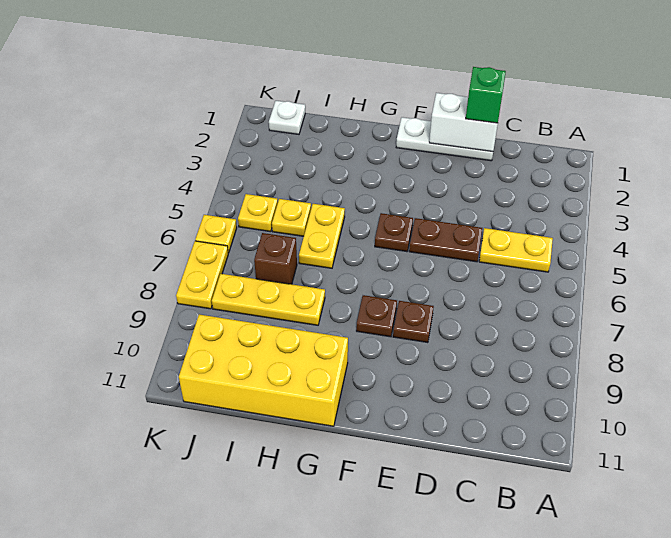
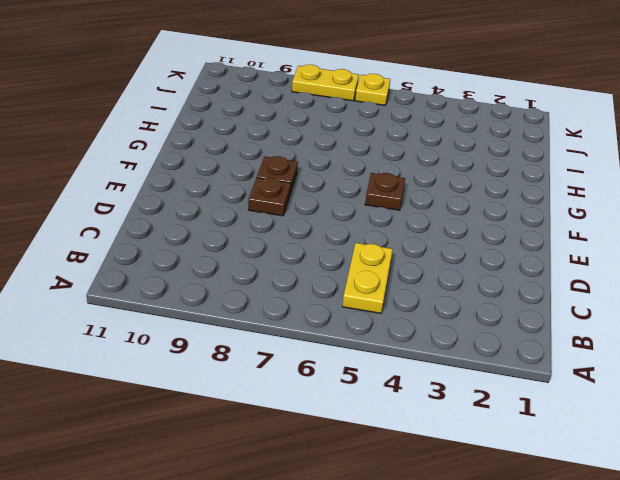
none -> white plate D1:F1 level 1
none -> brown plate D5:E5 level 1
none -> yellow brick G10:J11 level 1

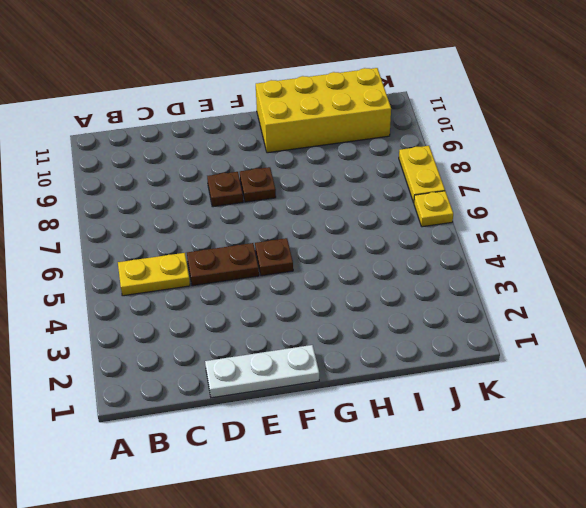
none -> yellow plate H5:H6 level 1
none -> yellow plate H8:J8 level 1
none -> yellow plate I5 level 1

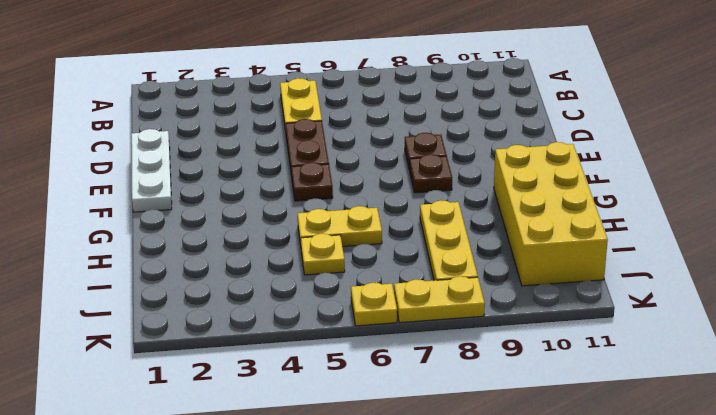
none -> brown brick I7 level 1
none -> white plate J1 level 1
none -> yellow plate J5 level 1

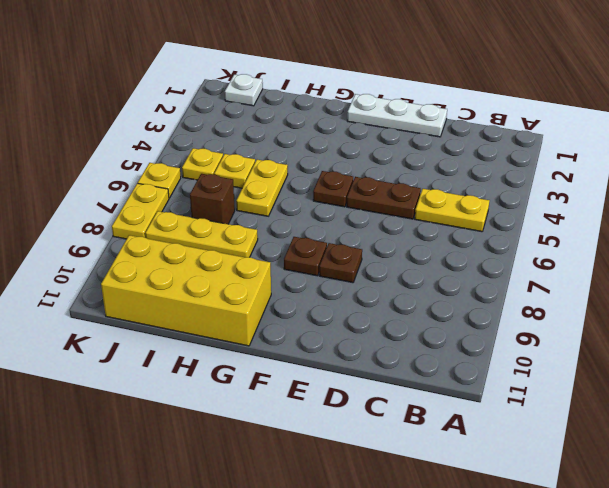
none -> white brick D1:E1 level 2
none -> green brick D1 level 3

